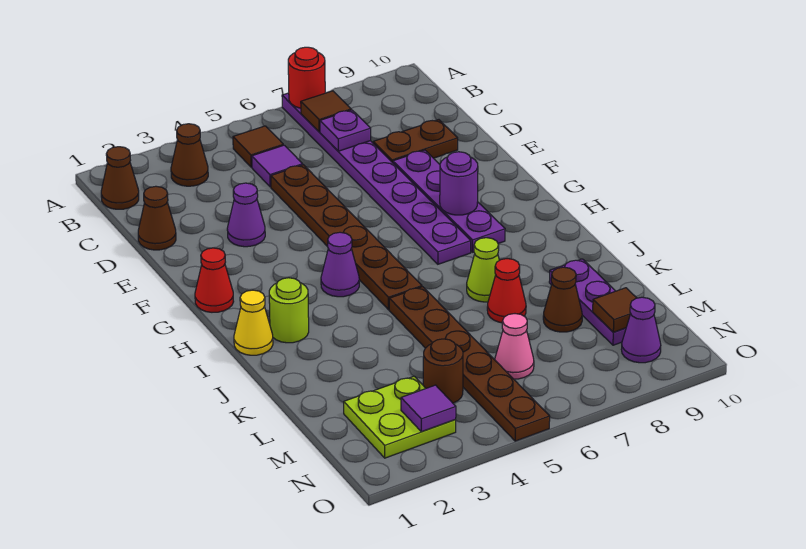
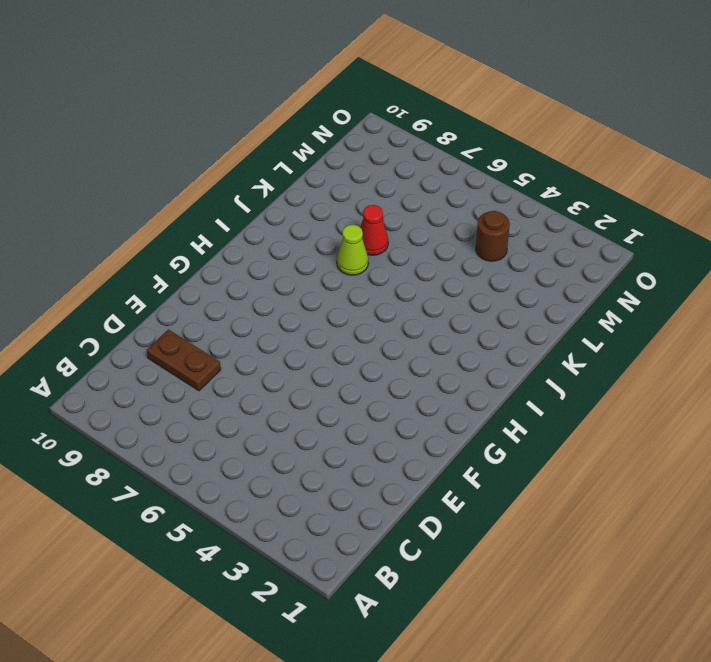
none -> purple plate A7:H7 level 1
none -> brown cone B1 level 1
none -> brown cone B3 level 1

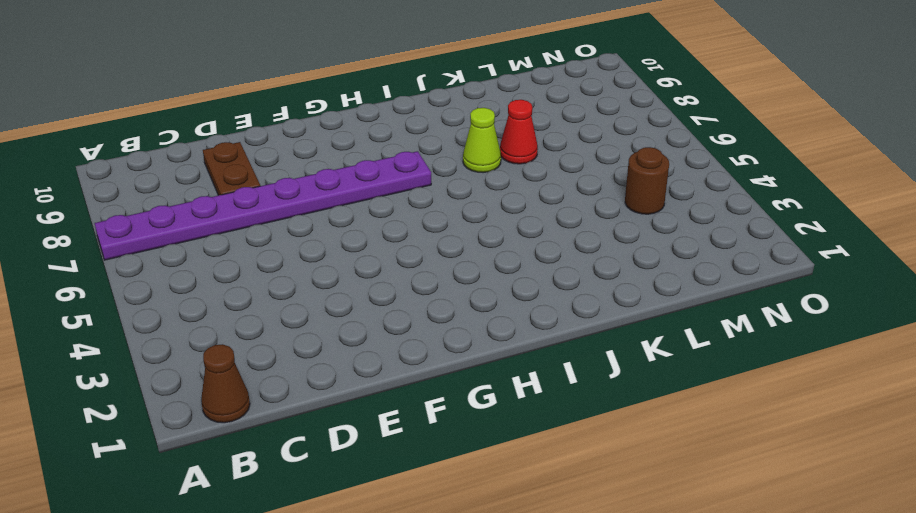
none -> brown cone B3 level 1
none -> brown tile B5 level 1
none -> purple tile C5 level 1

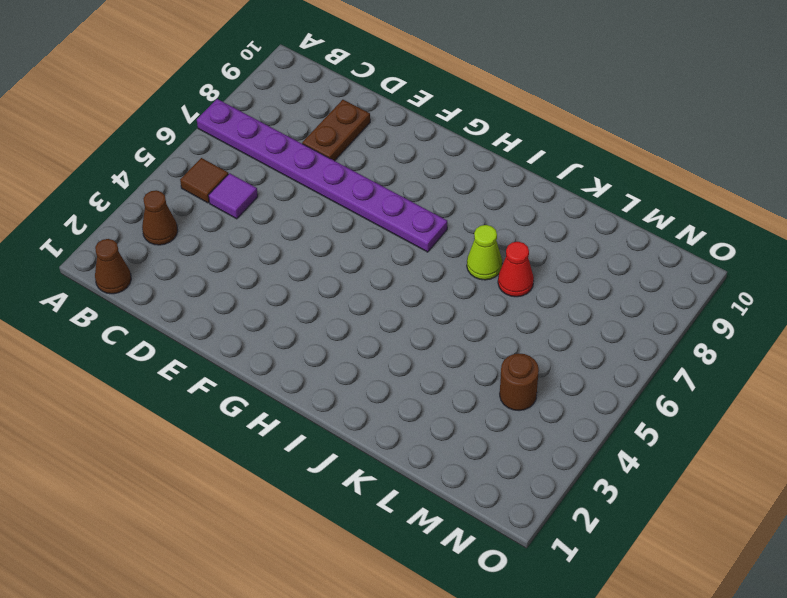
none -> brown cone D1 level 1
none -> brown plate D5:I5 level 1
none -> purple cone E3 level 1

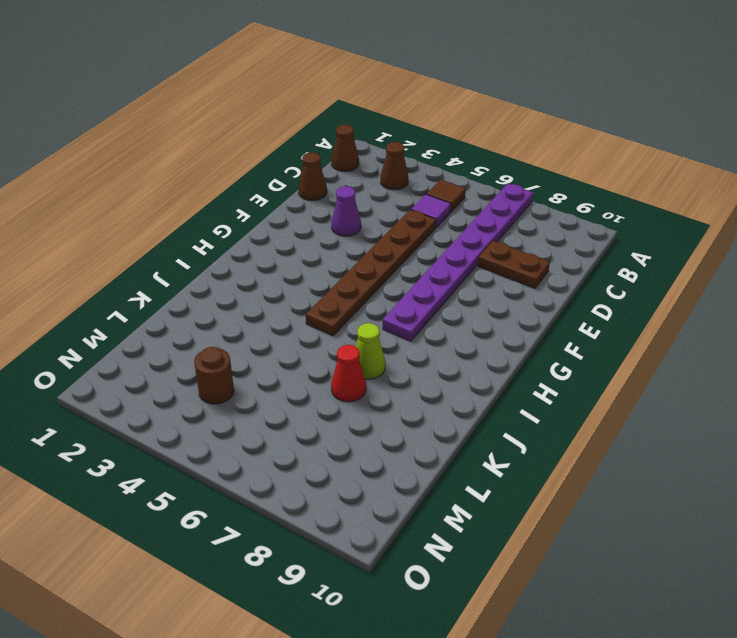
none -> purple plate E8:H8 level 1
none -> red cone G1 level 1
none -> purple cone H4 level 1

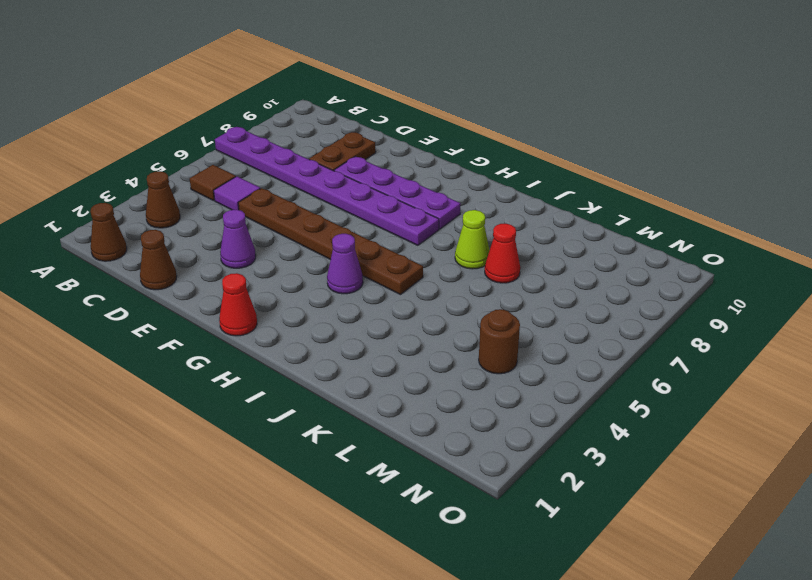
none -> yellow cone I1 level 1
none -> lime round brick I2 level 1
none -> brown plate J5:O5 level 1

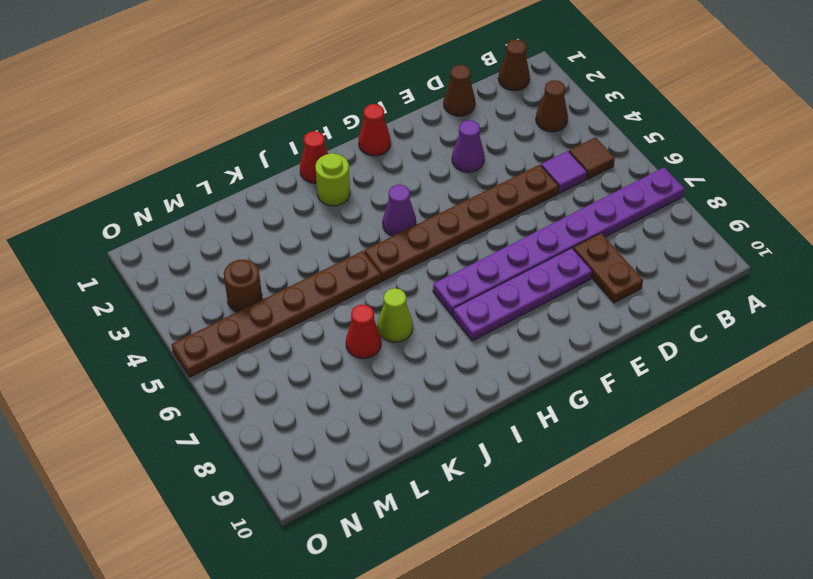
red cone I1 level 1 -> yellow cone I1 level 1
none -> purple plate K9:M9 level 1
none -> brown cone L8 level 1
none -> lime plate M2:N3 level 1

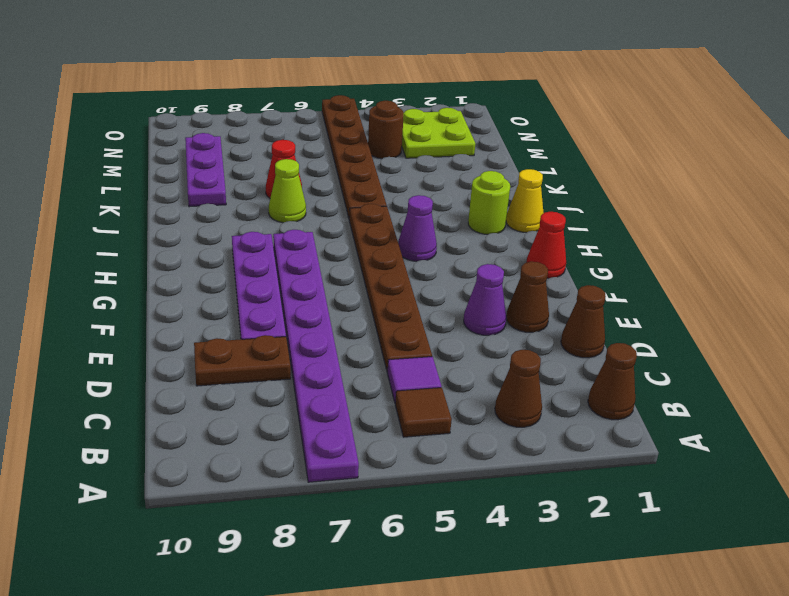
brown cone E2 level 1 -> brown cone L8 level 1
none -> pink cone M6 level 1
none -> purple cone N9 level 1
none -> red round brick A7 level 2

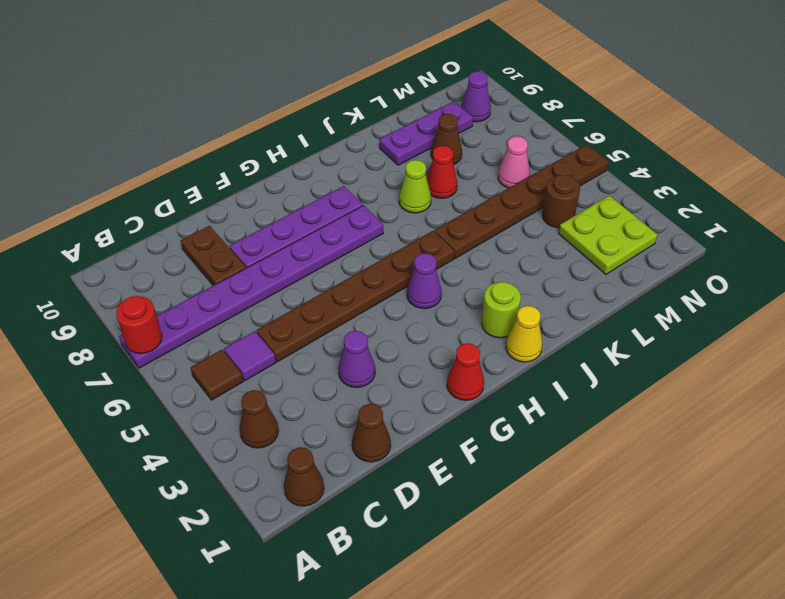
none -> brown tile B7 level 2
none -> purple plate C7 level 2
none -> purple round brick G8 level 2

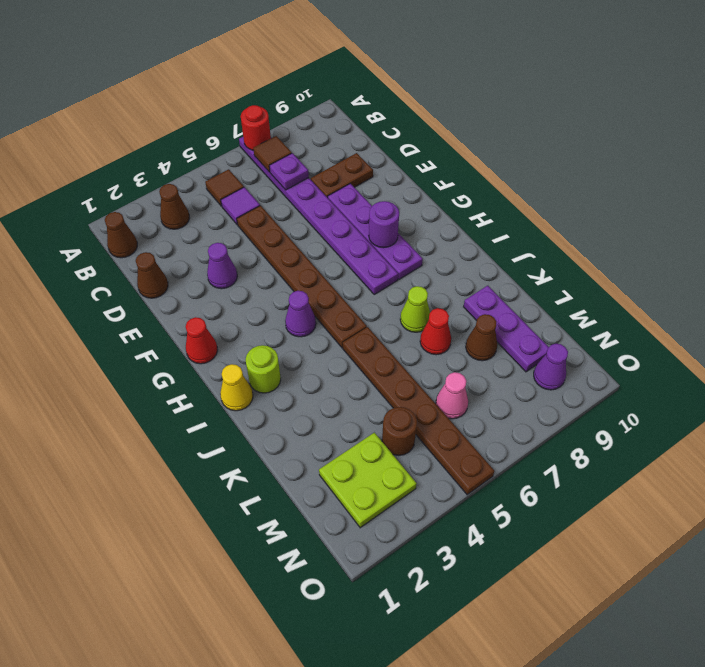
none -> brown tile M9 level 2
none -> purple tile N3 level 2

